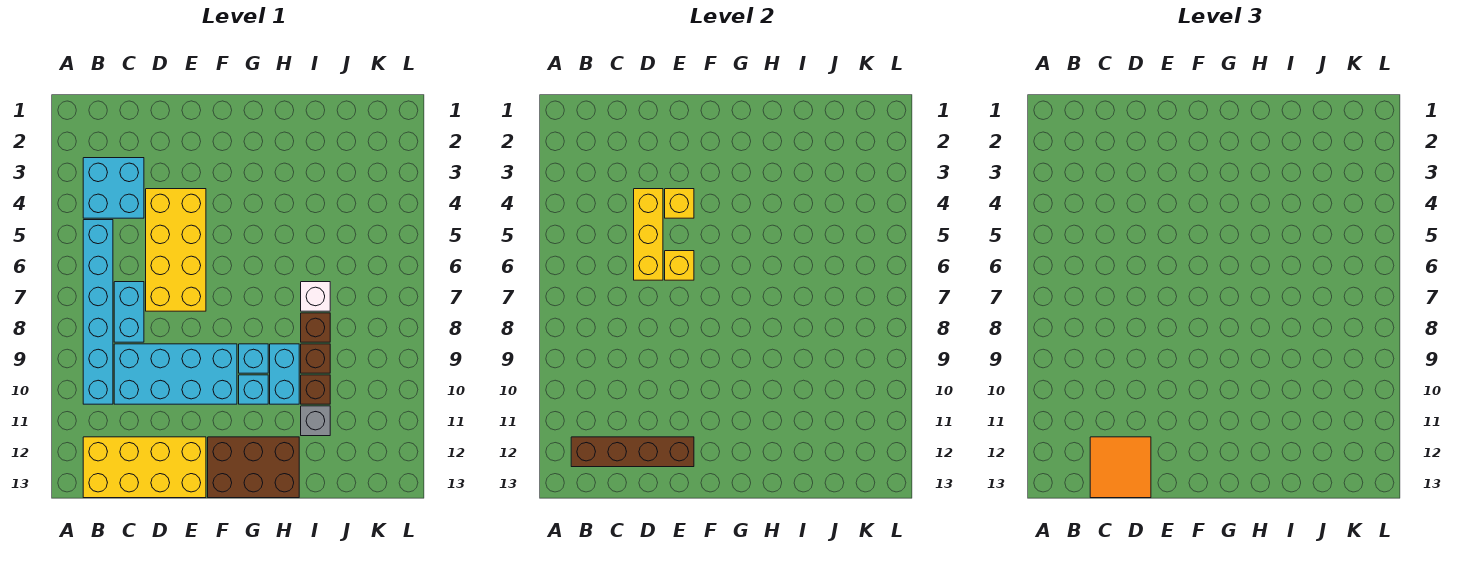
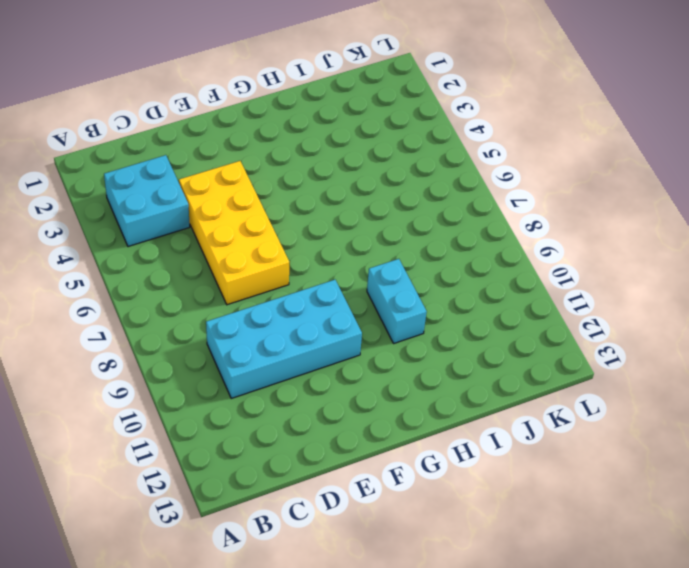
none -> cyan brick B5:B10 level 1
none -> yellow brick B12:E13 level 1
none -> cyan brick C7:C8 level 1

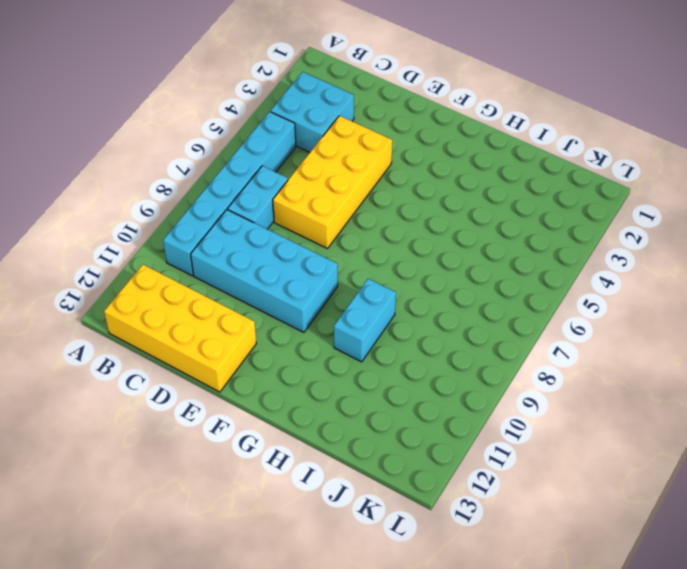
none -> brown brick F12:H13 level 1
none -> cyan brick G9 level 1
none -> cyan brick G10 level 1

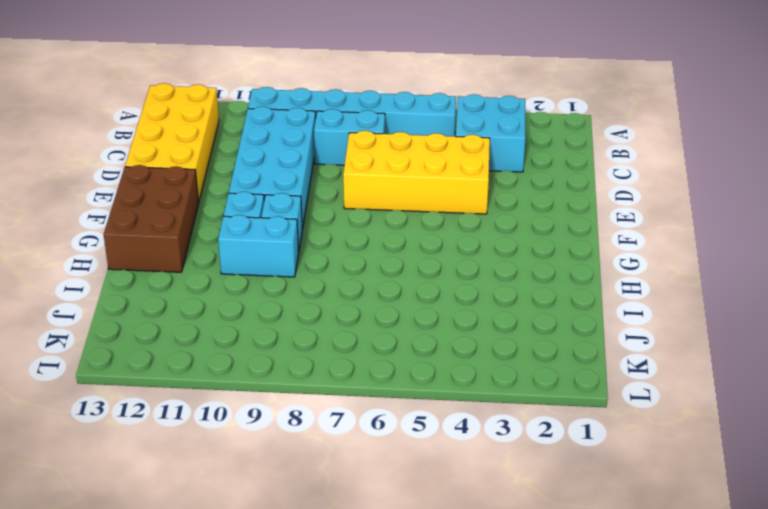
none -> white brick I7 level 1
none -> brown brick I8 level 1
none -> brown brick I9 level 1

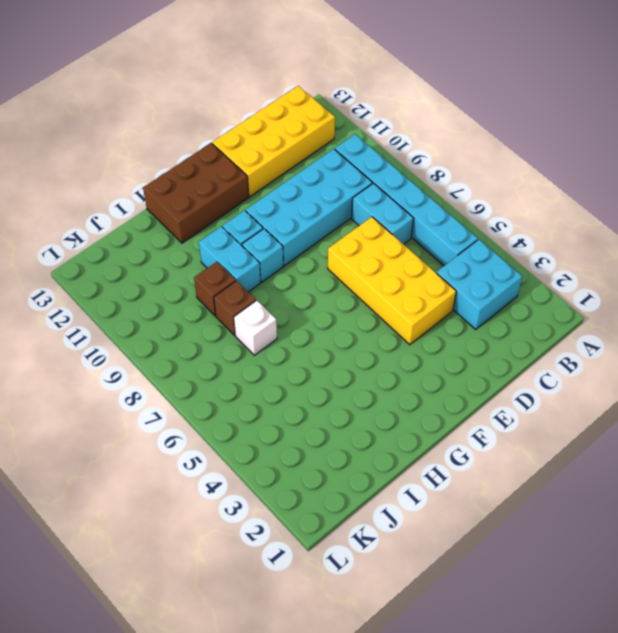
none -> brown brick I10 level 1
none -> grey brick I11 level 1
none -> brown brick B12:E12 level 2

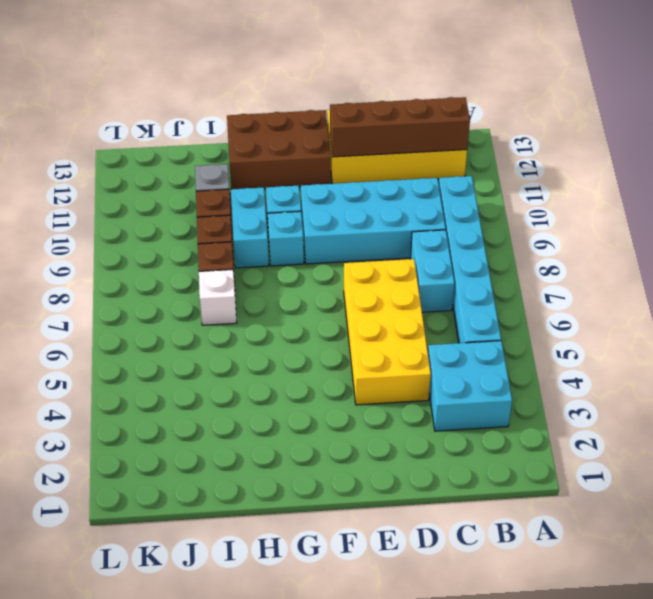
none -> yellow brick D4:D6 level 2
none -> yellow brick E4 level 2
none -> yellow brick E6 level 2

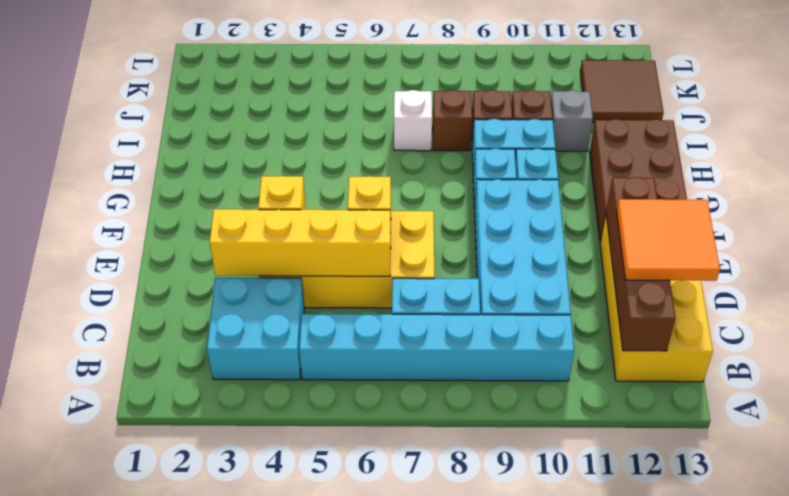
yellow brick D3:D6 level 2 -> yellow brick D4:D6 level 2
brown tile J12:K13 level 1 -> none

